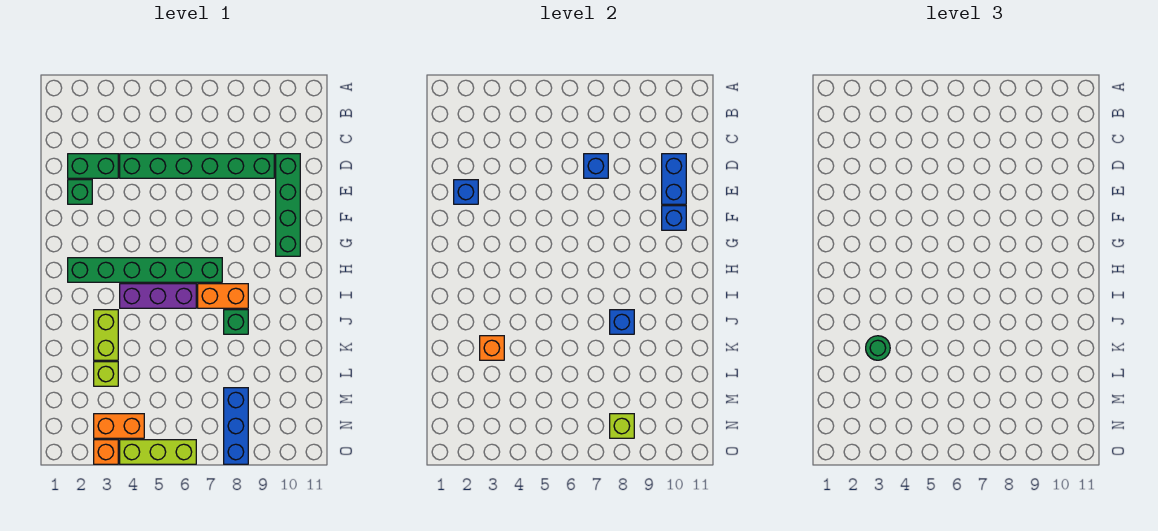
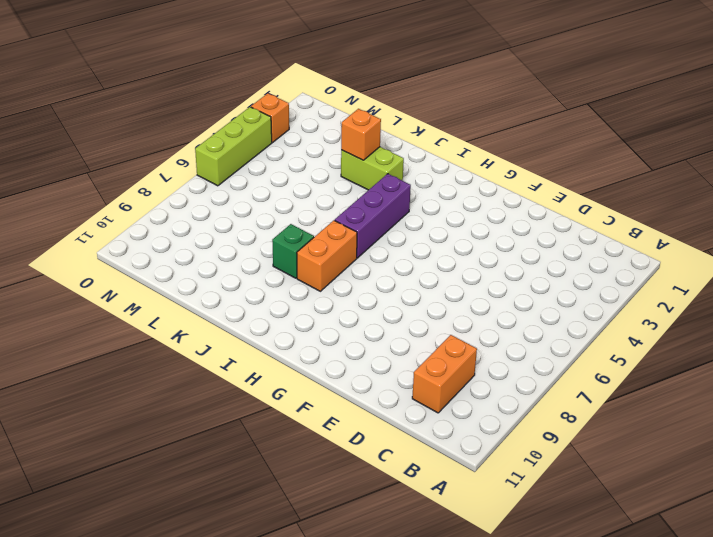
orange brick C9:C10 level 1 -> orange brick N3:N4 level 1
none -> green brick D2:D3 level 1
none -> green brick D4:D9 level 1
none -> green brick D10:G10 level 1

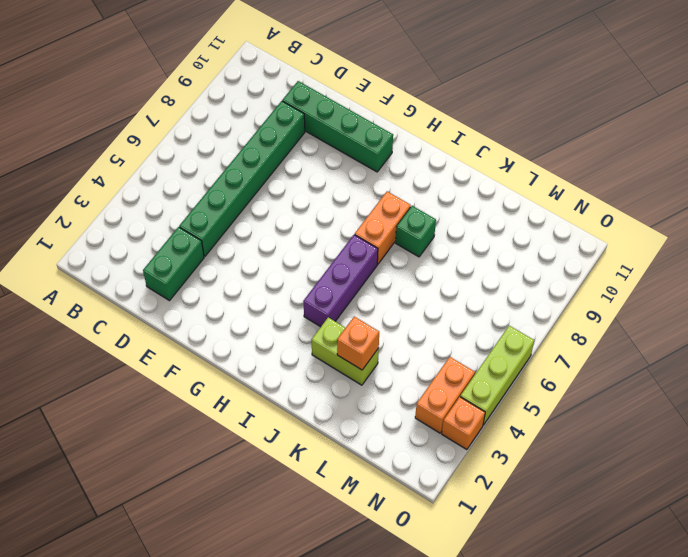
none -> green brick E2 level 1
none -> green brick H2:H7 level 1
none -> lime brick L3 level 1

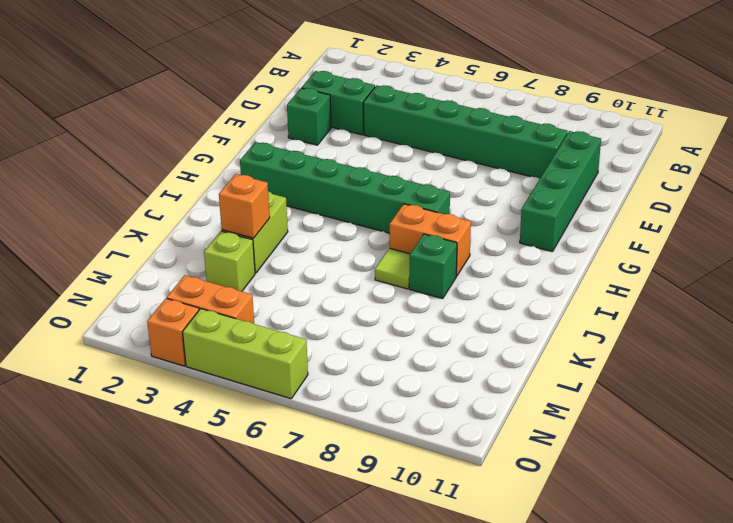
lime tile J7 level 1 -> none
none -> purple brick I4:I6 level 1
none -> blue brick M8:O8 level 1
none -> blue brick D7 level 2

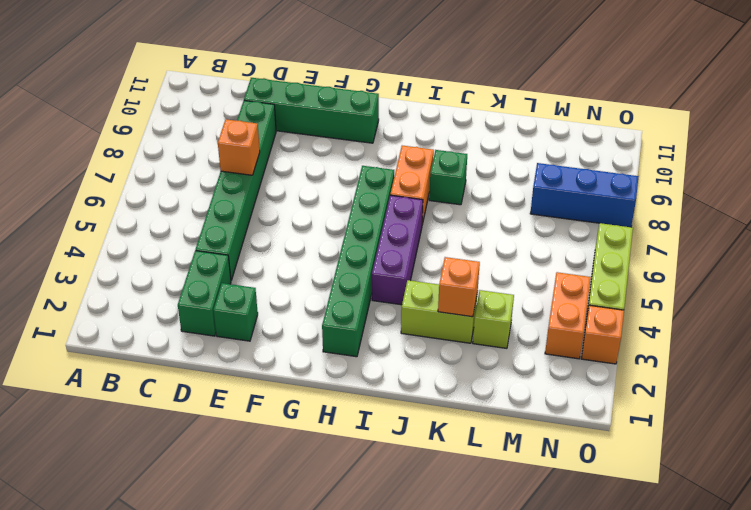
orange brick D7 level 2 -> blue brick D7 level 2
none -> blue brick D10:E10 level 2
none -> blue brick E2 level 2
none -> blue brick F10 level 2

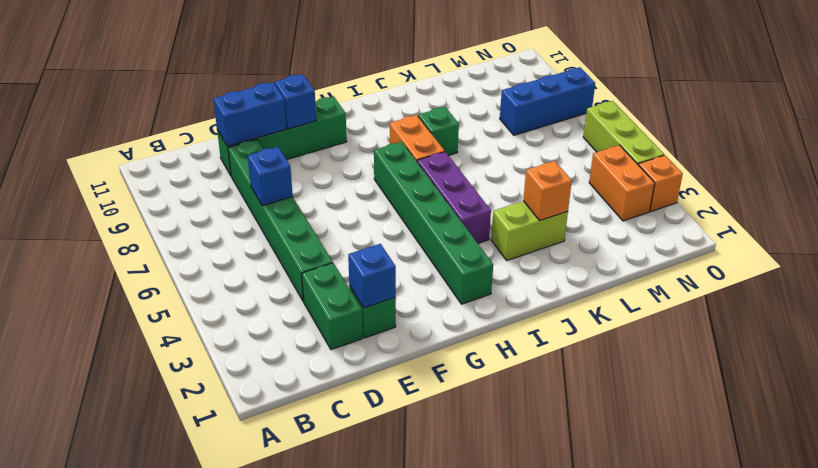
none -> lime brick L3 level 1
none -> blue brick J8 level 2
none -> lime brick N8 level 2

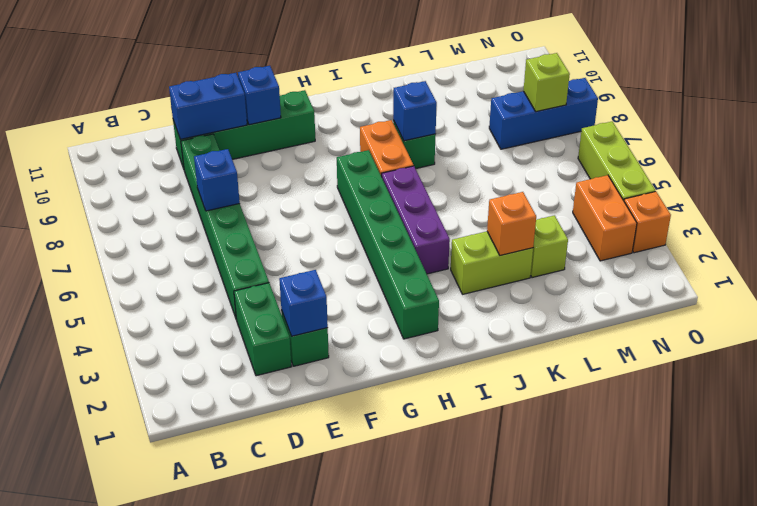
none -> green round brick K3 level 3

